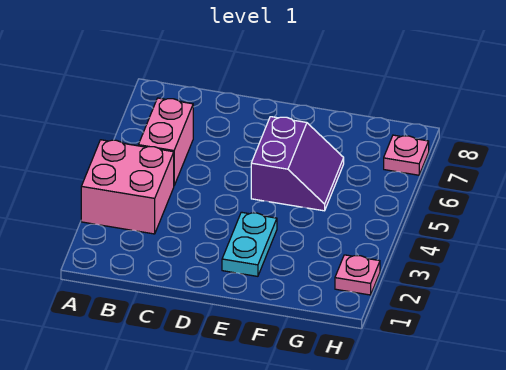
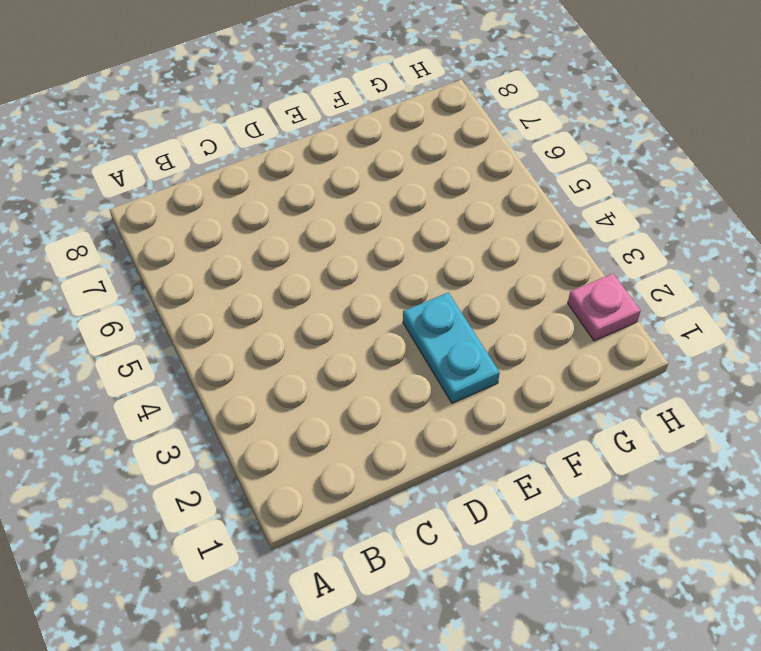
none -> pink brick A3:B4 level 1
none -> pink brick B5:B6 level 1

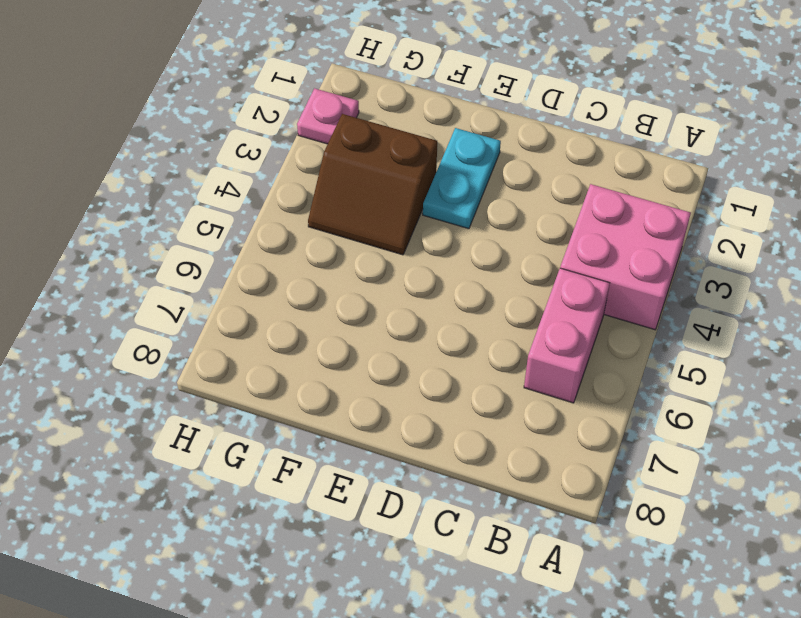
brown slope F3:G4 level 1 top 3 -> none
none -> purple slope E5:F6 level 1 top E
none -> pink plate H7 level 1

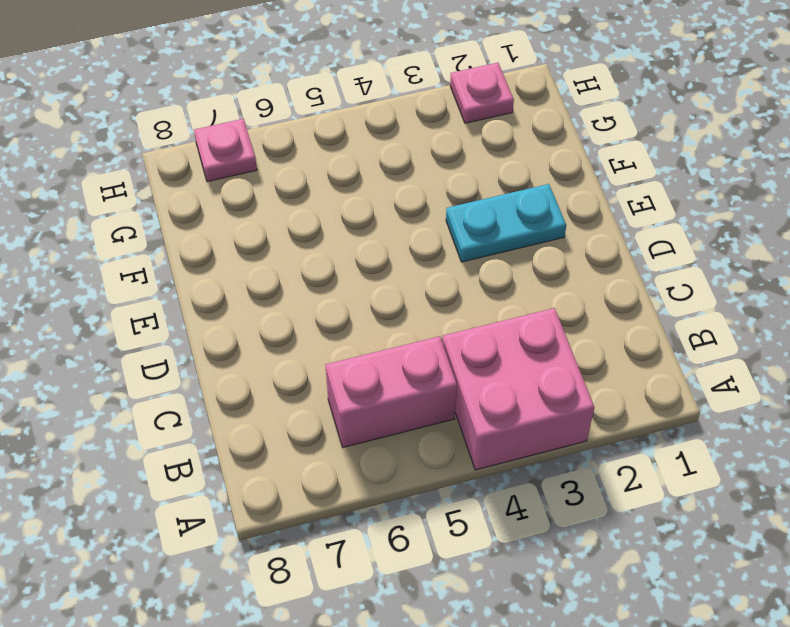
none -> purple slope E5:F6 level 1 top E

